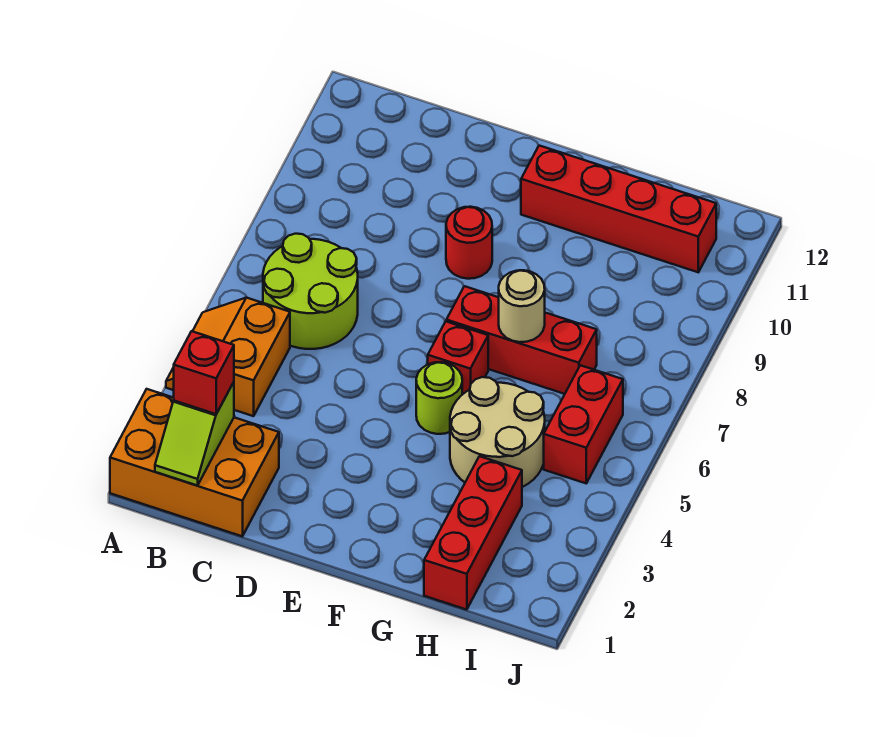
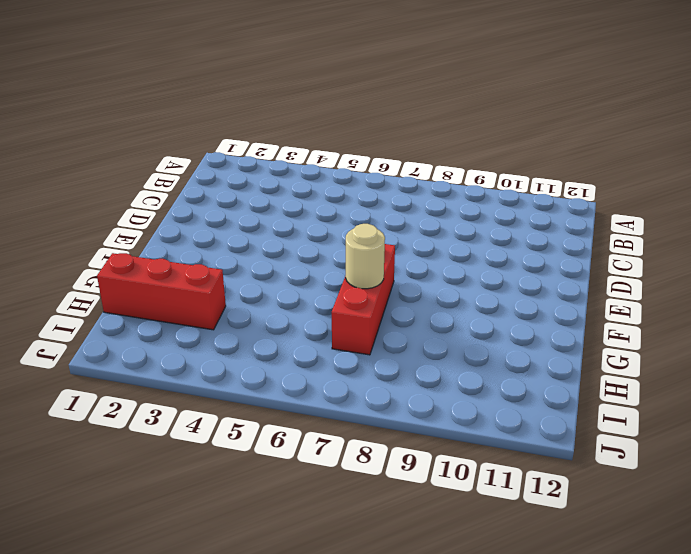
none -> orange brick A1:C2 level 1
none -> orange slope A4:B5 level 1 top B
none -> lime round brick B6:C7 level 1

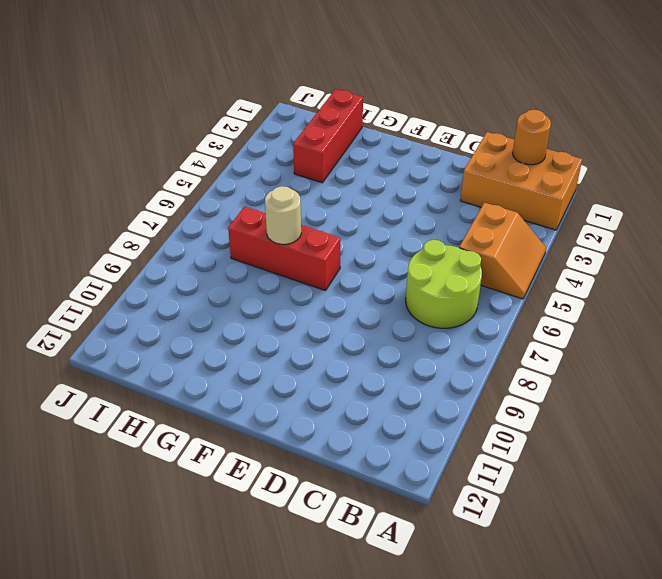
orange round brick B1 level 2 -> lime slope B1:B2 level 2 top 2
none -> red round brick E9 level 1
none -> lime round brick F5 level 1
none -> red brick F6 level 1

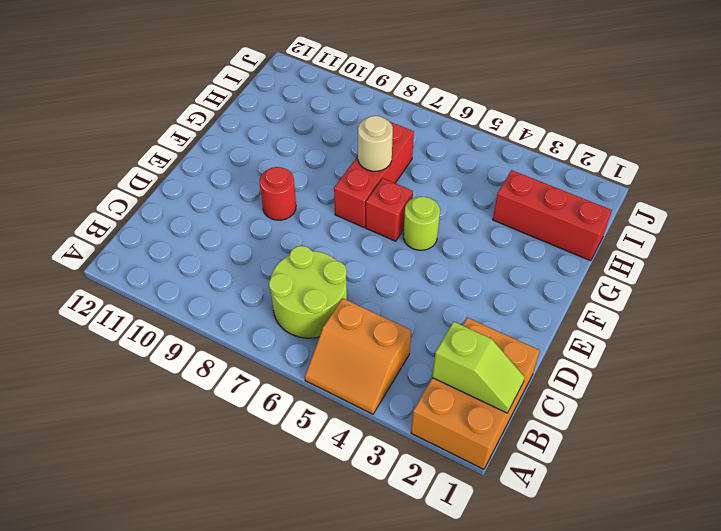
none -> red brick F11:I11 level 1
none -> tan round brick G4:H5 level 1
none -> red brick I5:I6 level 1

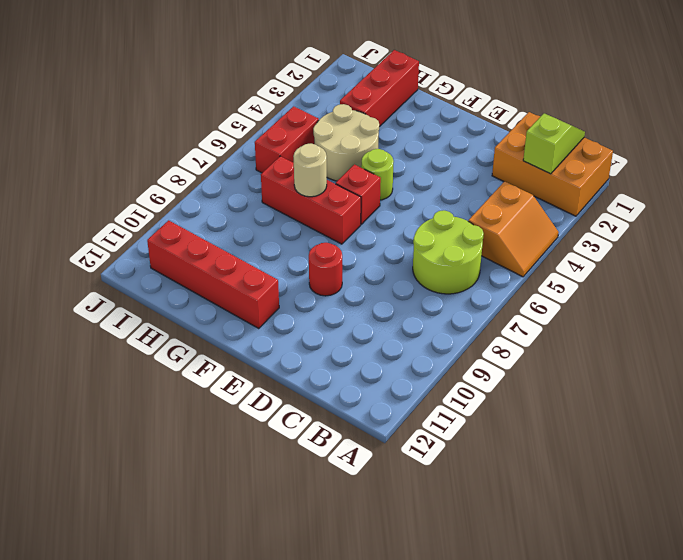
none -> red brick B2 level 3

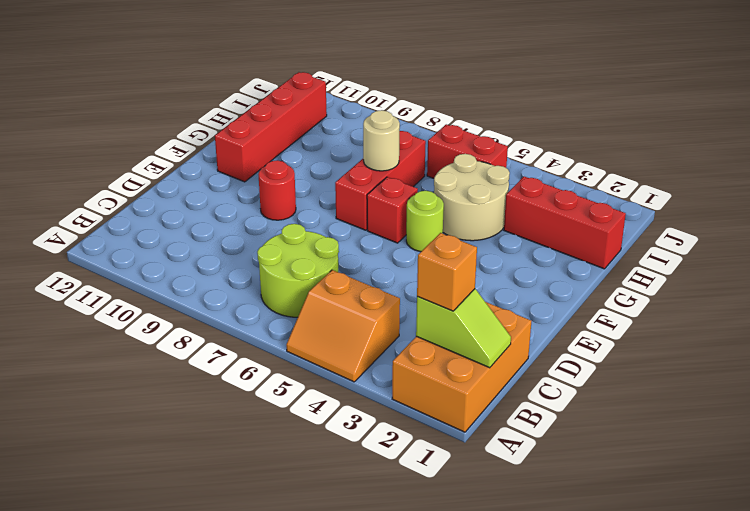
orange brick B2 level 3 -> red brick B2 level 3

